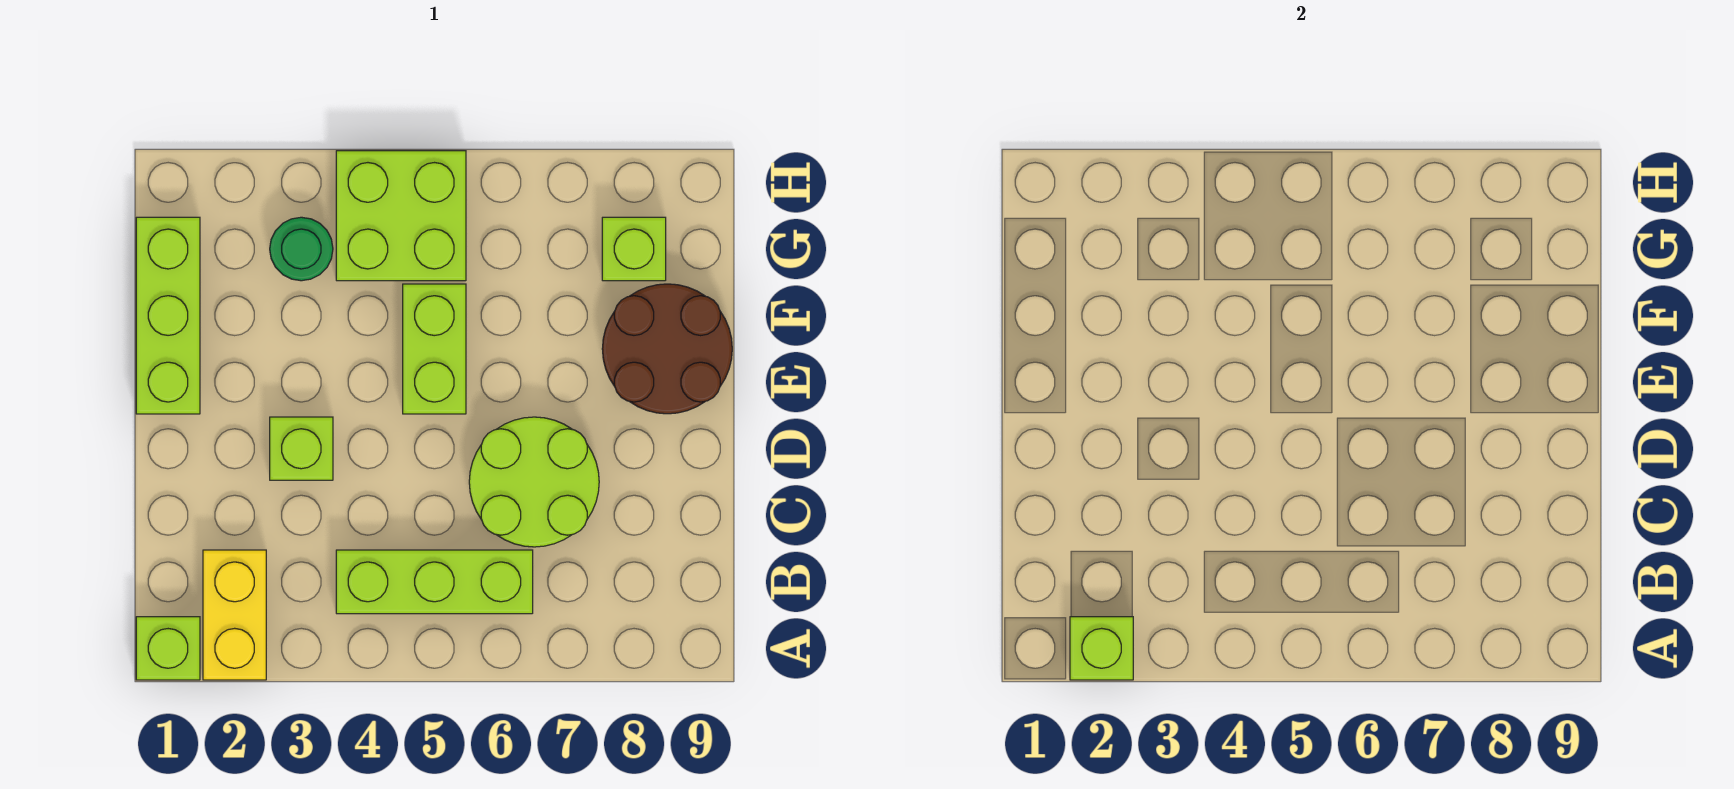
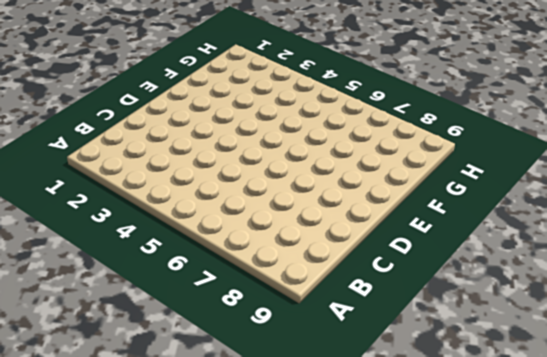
none -> lime brick A1 level 1
none -> yellow brick A2:B2 level 1
none -> lime brick B4:B6 level 1

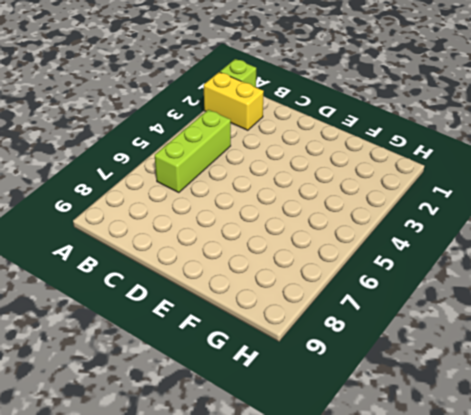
none -> lime round brick C6:D7 level 1
none -> lime brick D3 level 1
none -> lime brick E1:G1 level 1

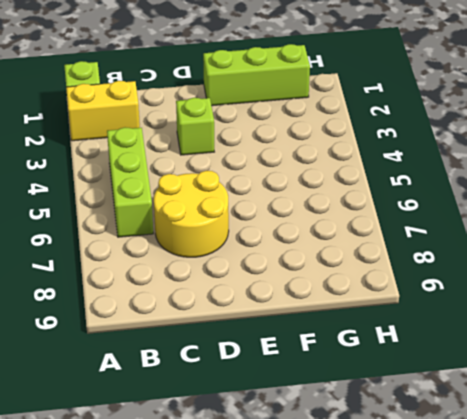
yellow round brick C6:D7 level 1 -> lime round brick C6:D7 level 1
none -> lime brick E5:F5 level 1
none -> brown round brick E8:F9 level 1
none -> green round brick G3 level 1

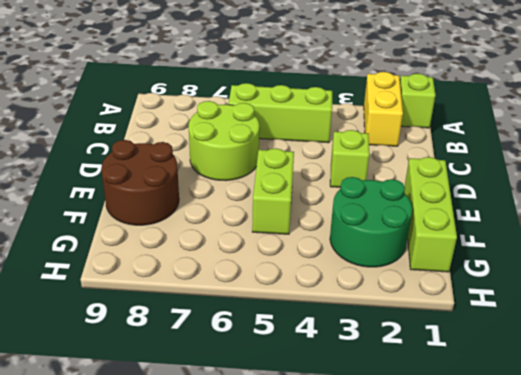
green round brick F2:G3 level 1 -> green round brick G3 level 1
none -> lime brick G4:H5 level 1
none -> lime brick G8 level 1
none -> lime brick A2 level 2

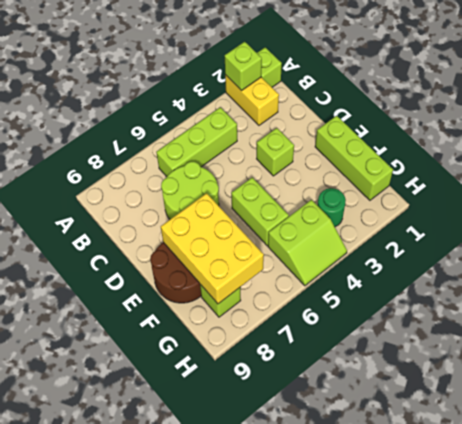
yellow brick E7:G8 level 2 -> none
lime slope G4:H5 level 1 top G -> lime brick G4:H5 level 1

